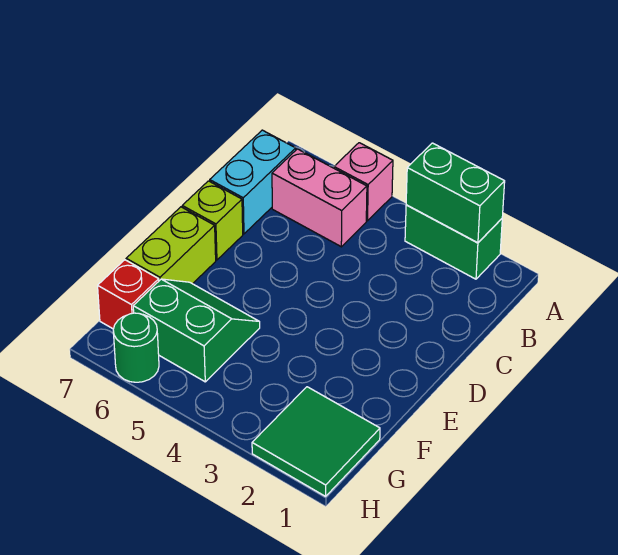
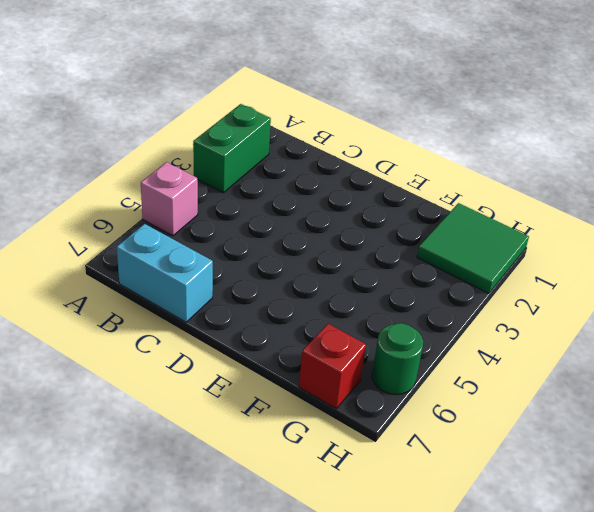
none -> pink brick B5:B6 level 1
none -> lime brick D7 level 1

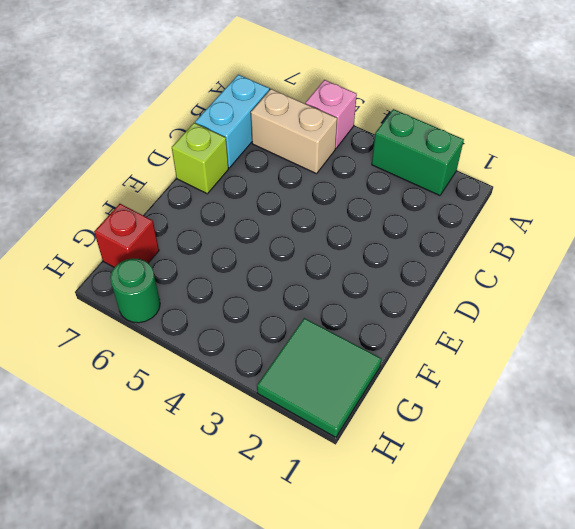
tan brick B5:B6 level 1 -> pink brick B5:B6 level 1
none -> lime brick E7:F7 level 1
none -> green slope F5:G6 level 1 top G

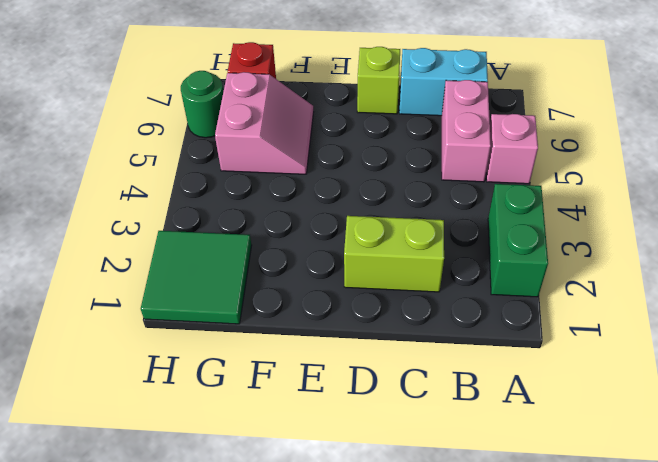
lime brick C2:D2 level 1 -> lime brick E7:F7 level 1
pink slope F5:G6 level 1 top G -> green slope F5:G6 level 1 top G
none -> green brick A2:A3 level 2

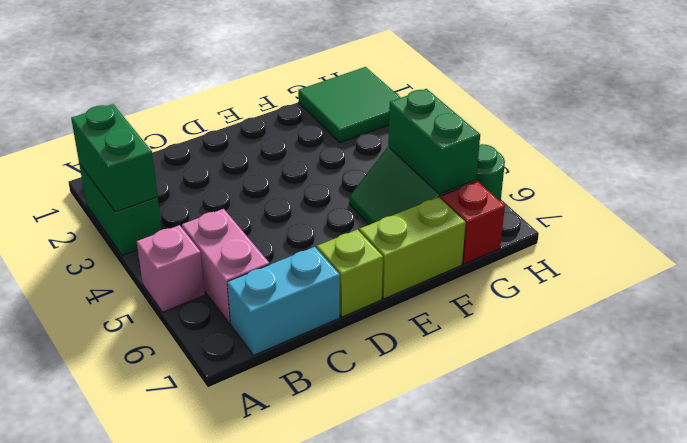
green brick G5:G6 level 2 -> none

